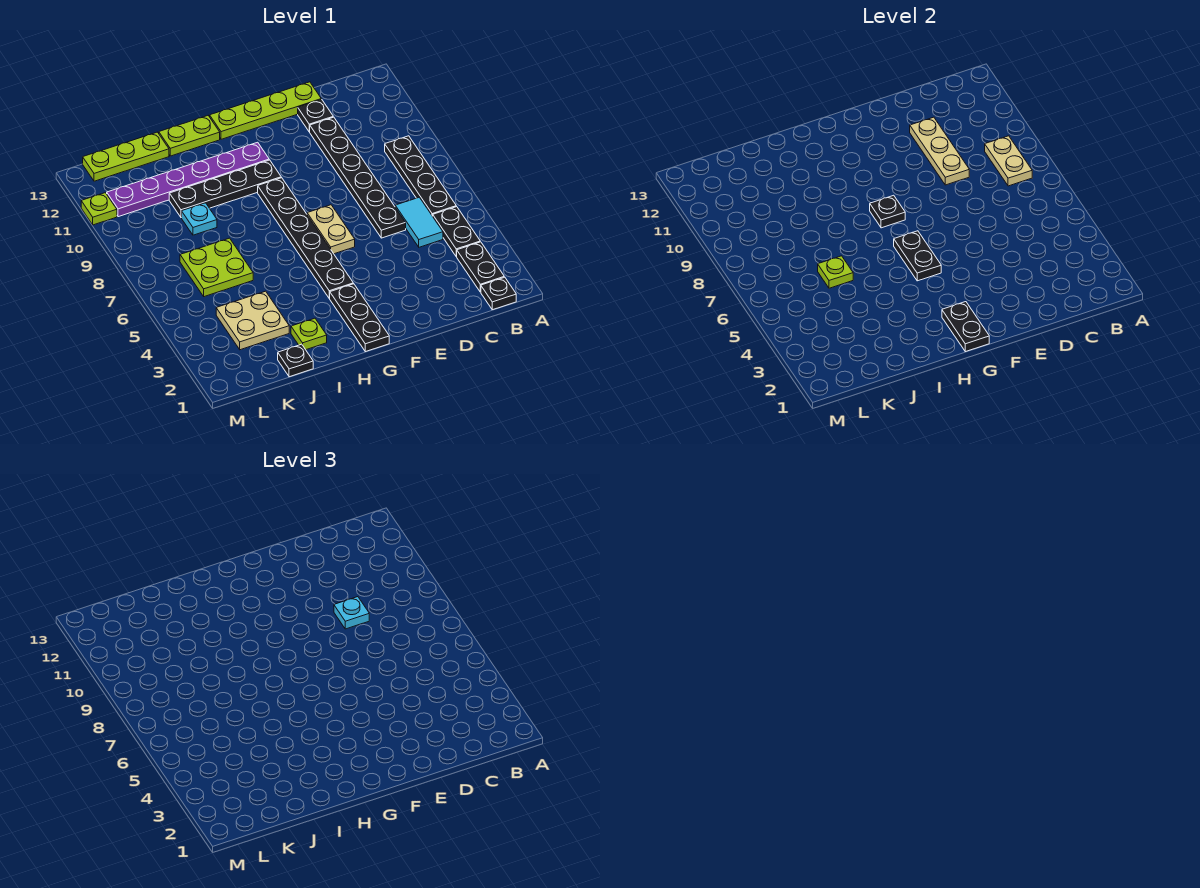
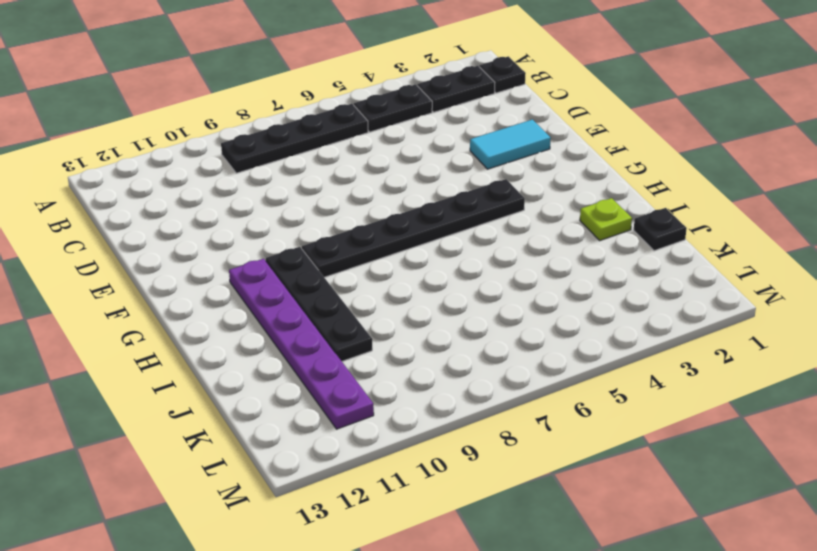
cyan tile E2:E3 level 1 -> cyan tile C5:C6 level 1
none -> black plate D6:D11 level 1
none -> black plate D12 level 1
none -> lime plate D13:G13 level 1

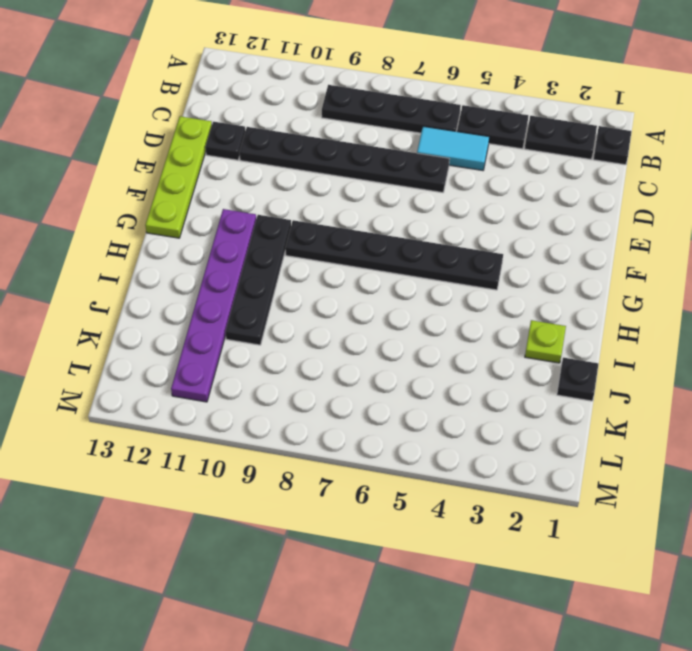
none -> tan plate F6:F7 level 1
none -> black plate G1:G3 level 1
none -> lime plate H13:I13 level 1

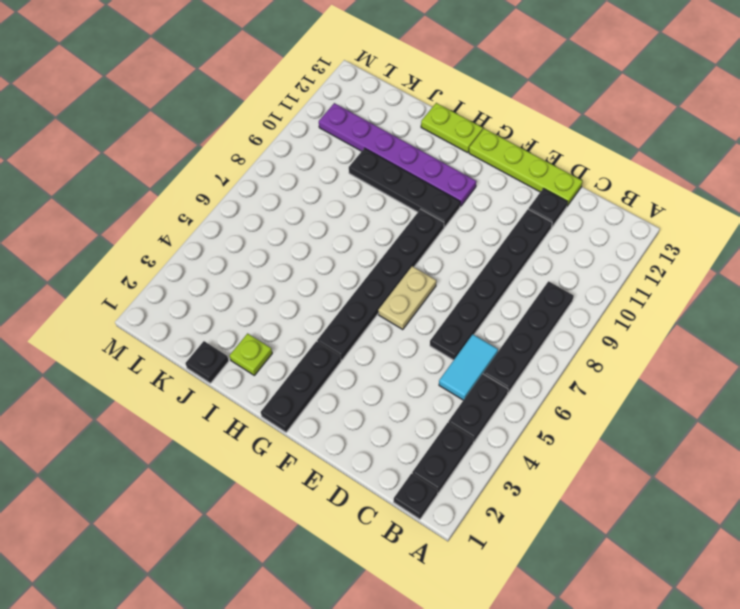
none -> tan plate J3:K4 level 1
none -> lime plate J6:K7 level 1
none -> cyan plate J9 level 1

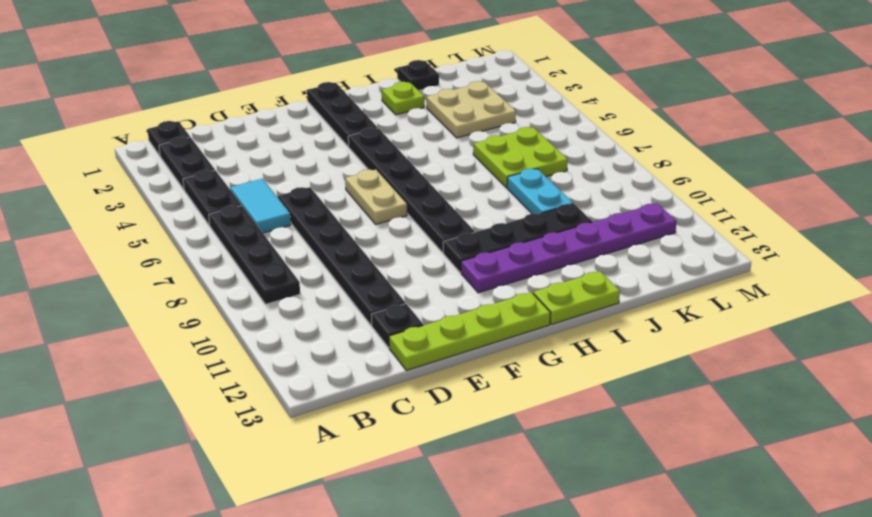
cyan plate J8:J9 level 1 -> cyan plate J9 level 1
none -> lime plate J13:L13 level 1
none -> lime plate M11 level 1
none -> tan plate B8:B9 level 2

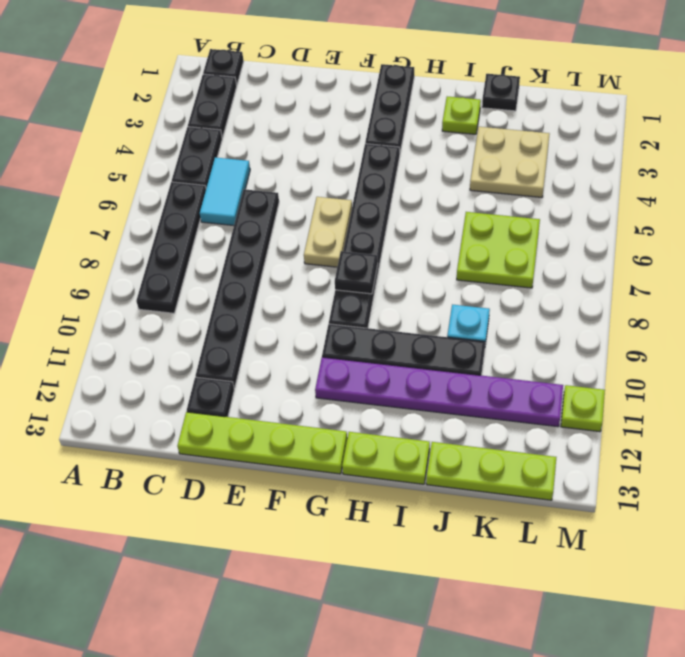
none -> tan plate B8:B9 level 2
none -> tan plate D9:D11 level 2
none -> black plate G1:G2 level 2

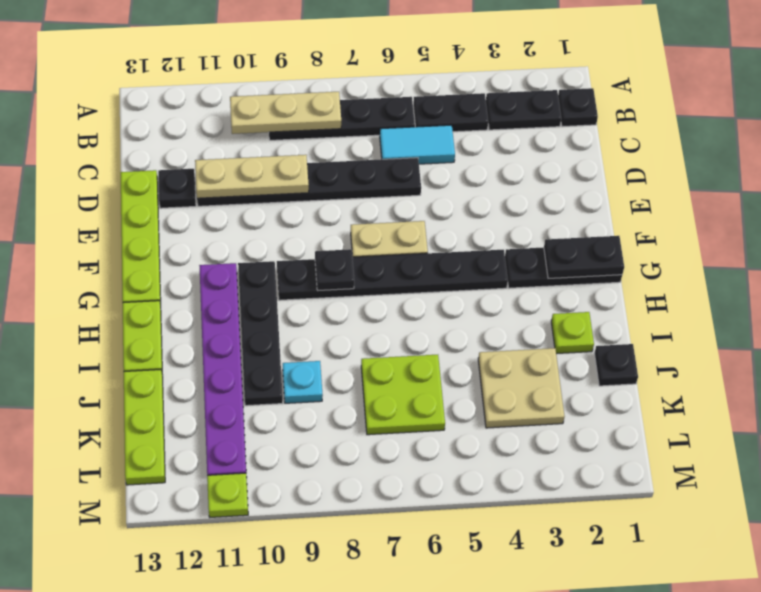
tan plate B8:B10 level 2 -> tan plate B8:B9 level 2
none -> black plate G5:G6 level 2
none -> lime plate J6 level 2
none -> cyan plate D9 level 3

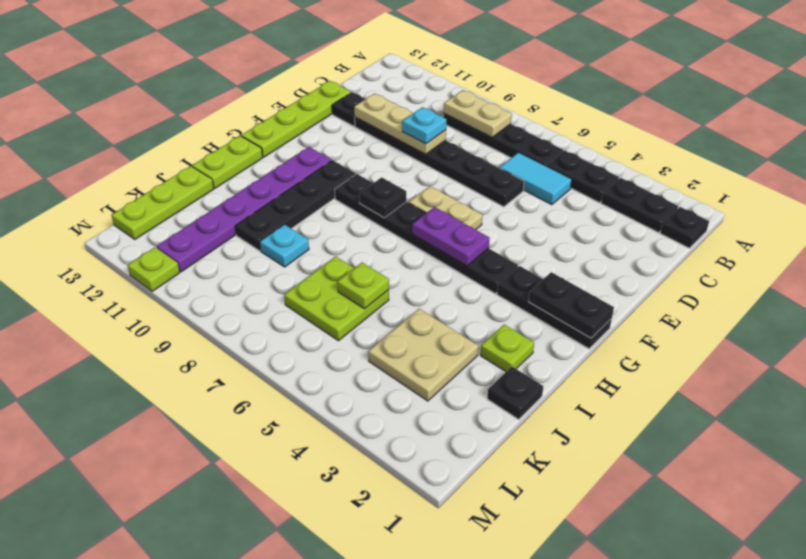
purple plate G5:G6 level 2 -> black plate G5:G6 level 2

